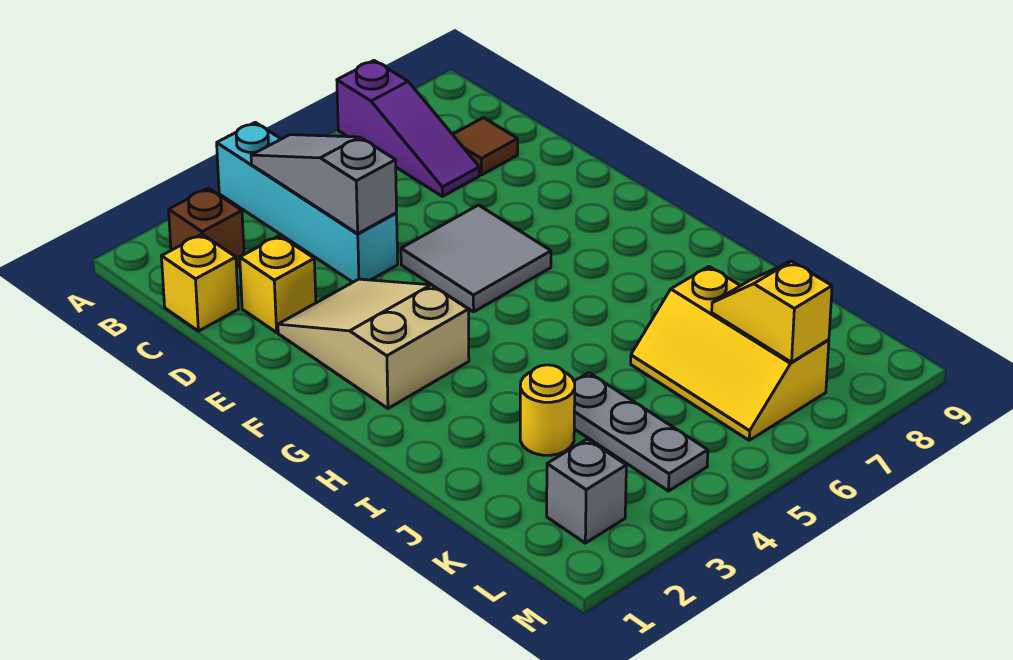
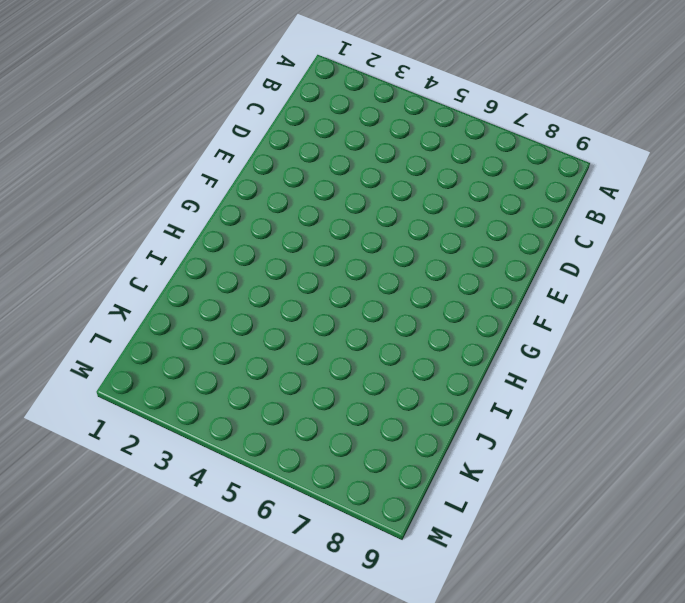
none -> cyan brick A4:D4 level 1
none -> purple slope A7:C7 level 1 top A
none -> brown brick B2 level 1

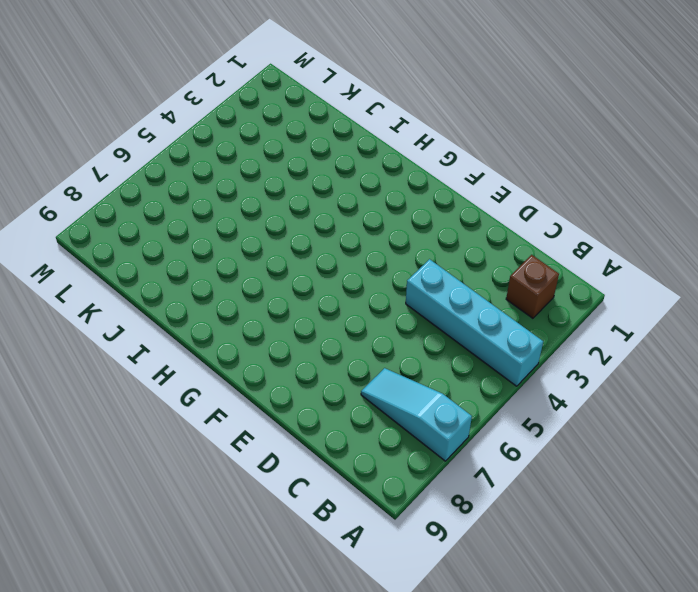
cyan slope A7:C7 level 1 top A -> purple slope A7:C7 level 1 top A
none -> yellow brick C1 level 1
none -> brown tile C8 level 1
none -> yellow brick D2 level 1

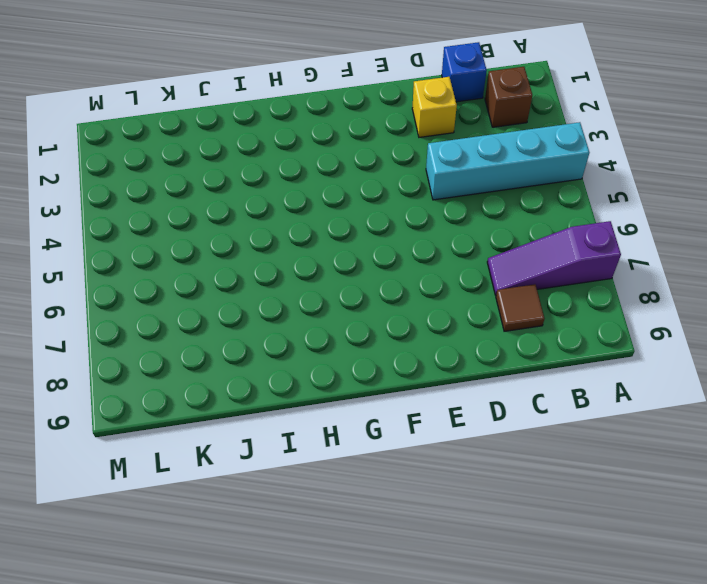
blue brick C1 level 1 -> yellow brick C1 level 1
none -> tan slope E2:G3 level 1 top G
none -> grey tile E5:F6 level 1
none -> yellow round brick J3 level 1

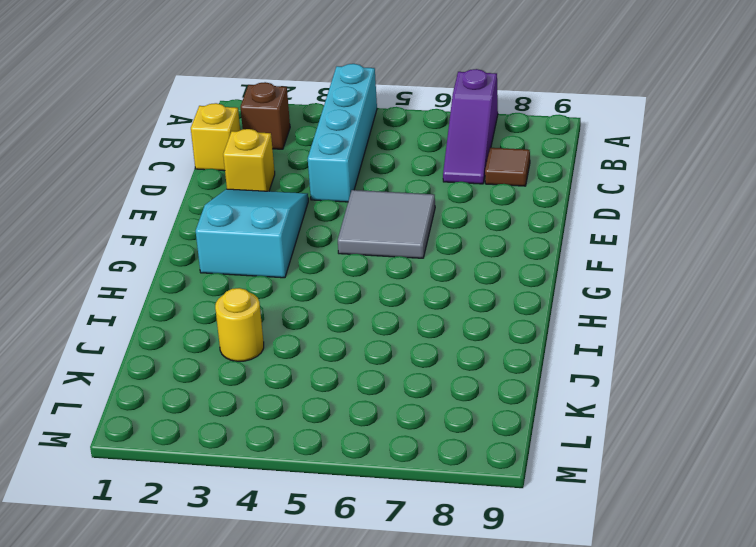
cyan slope E2:G3 level 1 top G -> tan slope E2:G3 level 1 top G
none -> grey plate J4:L4 level 1
none -> yellow slope J6:L7 level 1 top 7
none -> grey brick L2 level 1

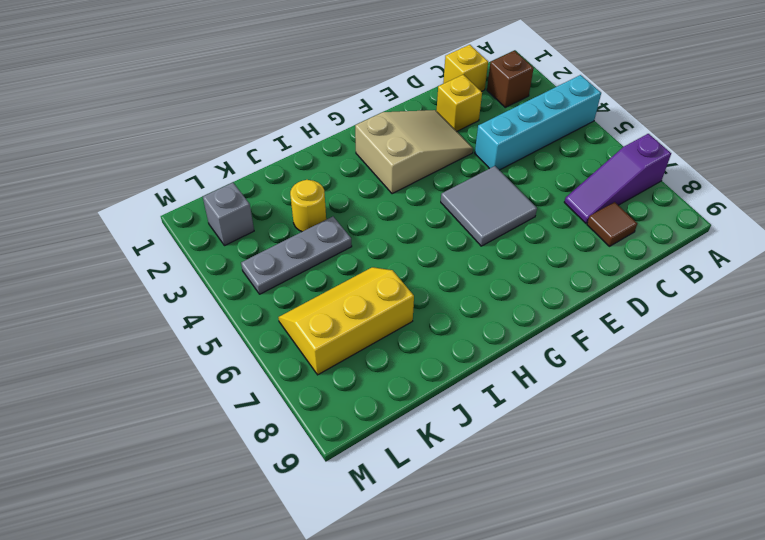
none -> grey slope B4:D4 level 2 top D
none -> yellow slope K7:L7 level 2 top L

